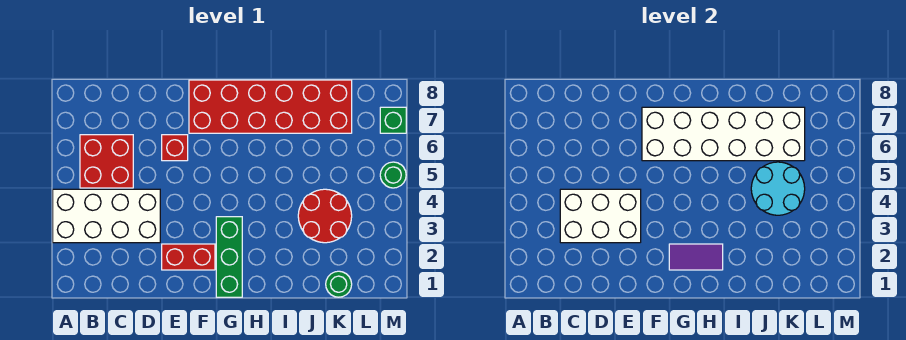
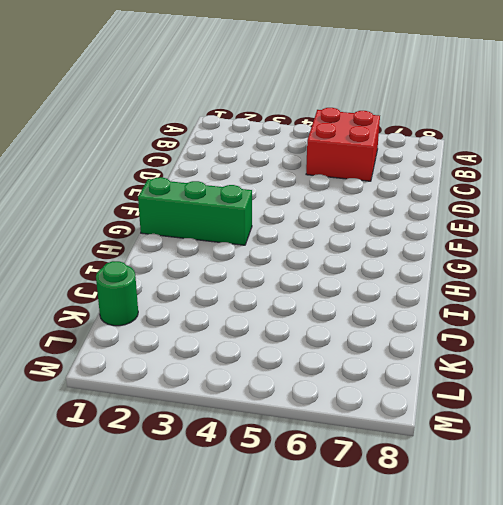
none -> white brick A3:D4 level 1
none -> red brick E2:F2 level 1
none -> red brick E6 level 1

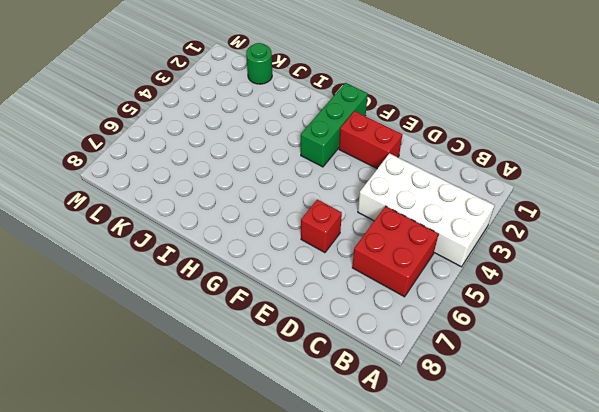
none -> red brick F7:K8 level 1
none -> red round brick J3:K4 level 1
none -> green round brick M5 level 1

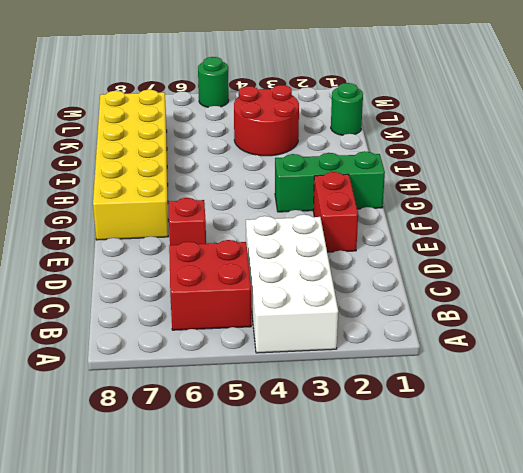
yellow brick F7:K8 level 1 -> red brick F7:K8 level 1
none -> green brick M7 level 1
none -> white brick C3:E4 level 2
none -> white brick F6:K7 level 2

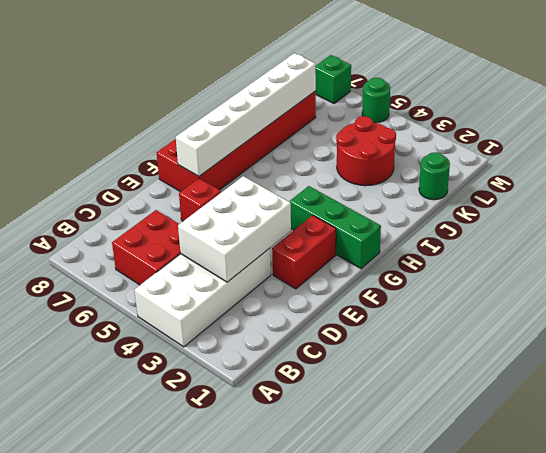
white brick F7:K7 level 2 -> white brick F6:K7 level 2
none -> purple tile G2:H2 level 2
none -> cyan round brick J4:K5 level 2

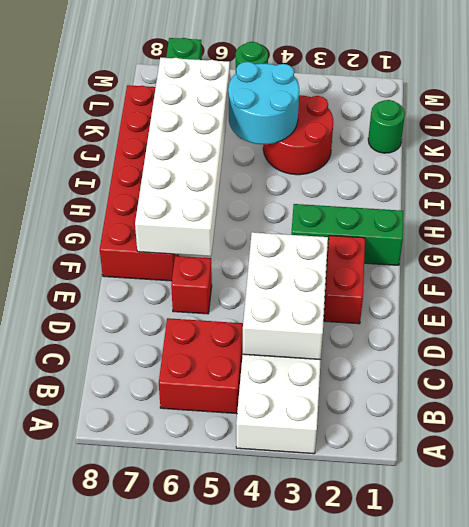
none -> purple tile G2:H2 level 2

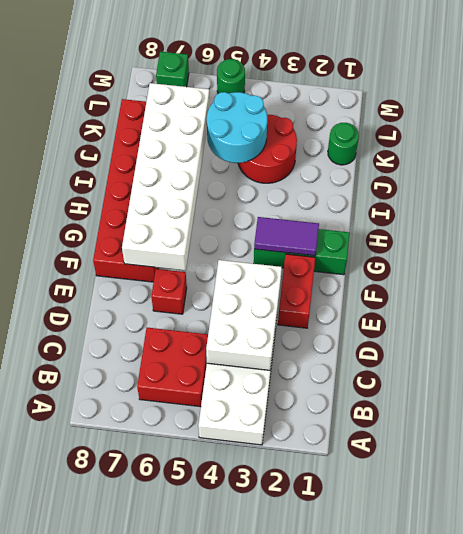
purple tile G2:G3 level 2 -> purple tile G2:H2 level 2

